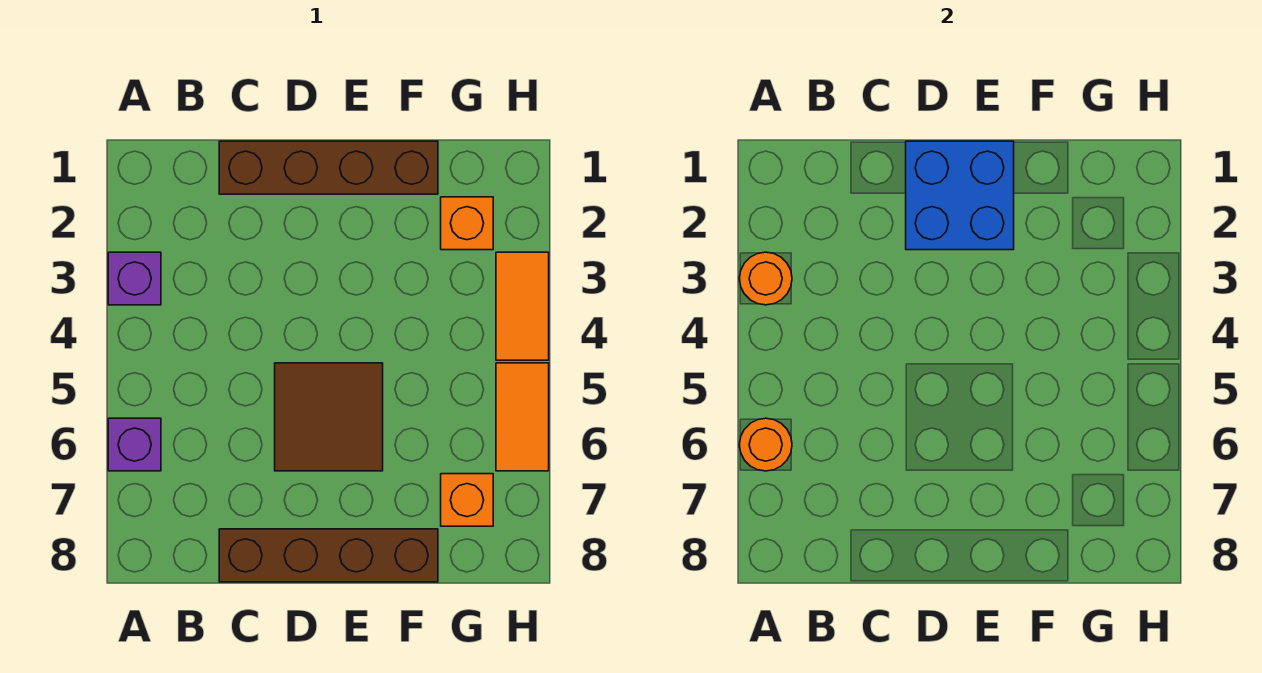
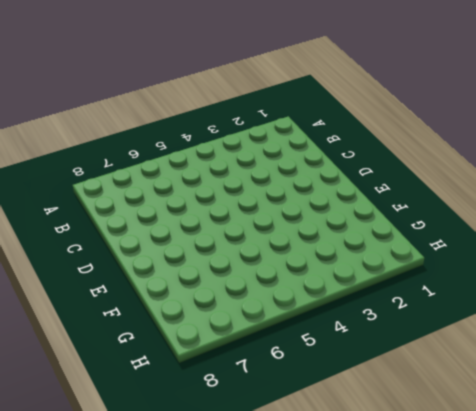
none -> purple brick A3 level 1
none -> purple brick A6 level 1
none -> brown brick C1:F1 level 1

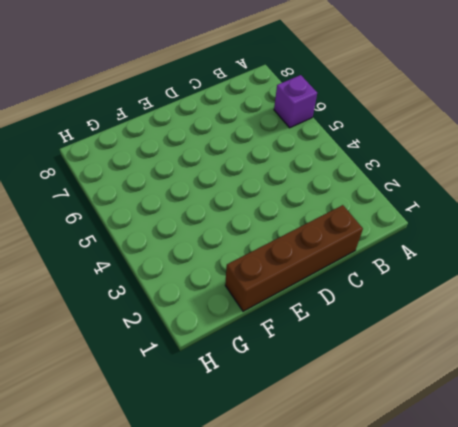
none -> purple brick A3 level 1
none -> brown brick C8:F8 level 1
none -> brown tile D5:E6 level 1

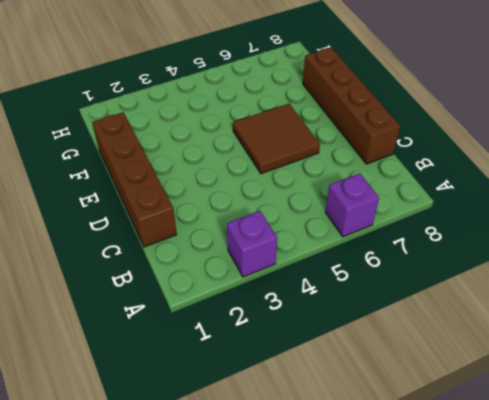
none -> orange brick G2 level 1
none -> orange brick G7 level 1
none -> orange tile H3:H4 level 1

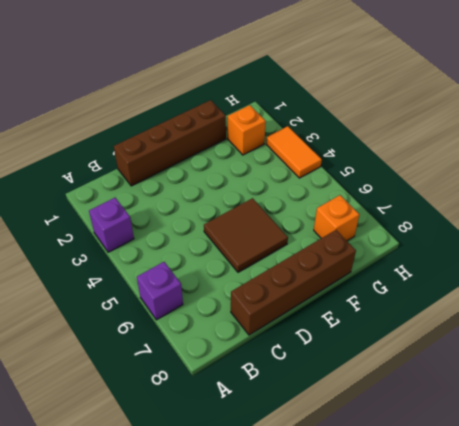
none -> orange tile H5:H6 level 1
none -> orange round brick A3 level 2
none -> orange round brick A6 level 2

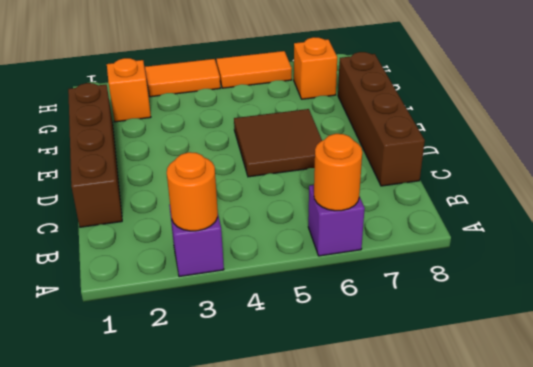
none -> blue brick D1:E2 level 2

